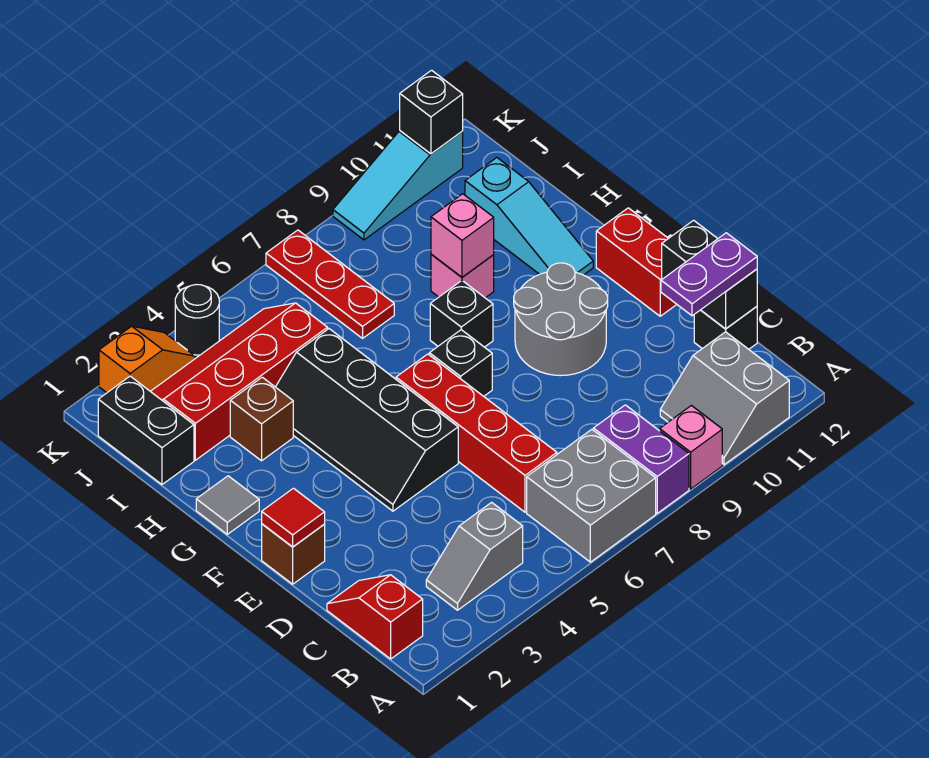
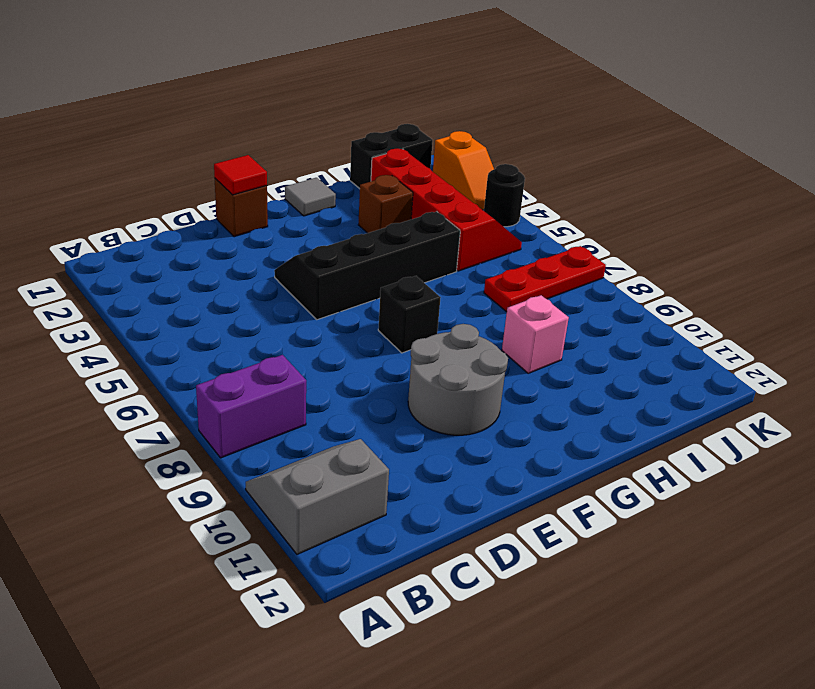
none -> grey brick A6:B7 level 1
none -> pink brick A9 level 1
none -> red slope B1:C1 level 1 top B

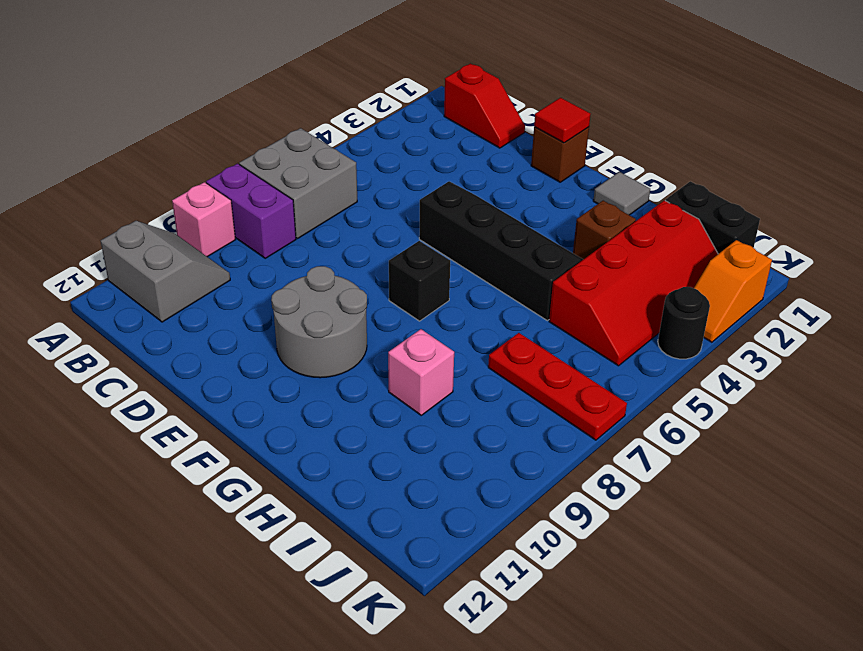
none -> grey slope B3:B4 level 1 top 4
none -> red brick C6:F6 level 1
none -> black brick C12 level 1

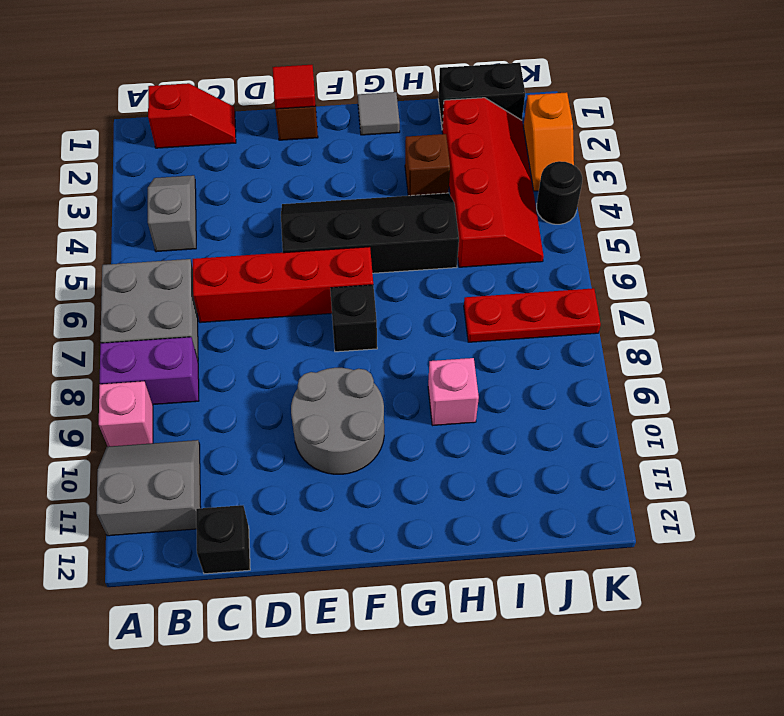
none -> red brick E12:F12 level 1
none -> black brick G8 level 1
none -> cyan slope G11:I11 level 1 top I

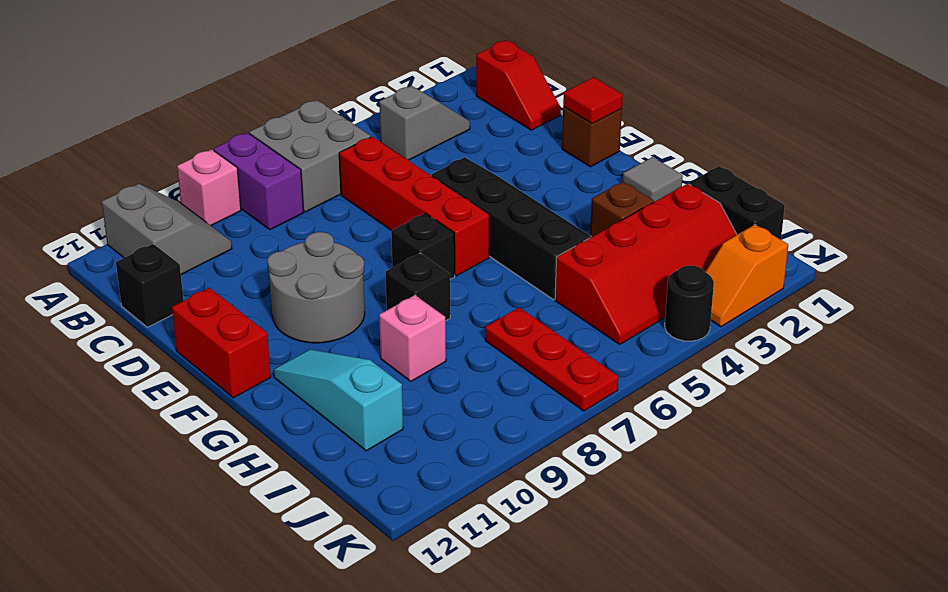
none -> cyan slope K9:K11 level 1 top 11
none -> black brick C12:D12 level 2
none -> pink brick H9 level 2

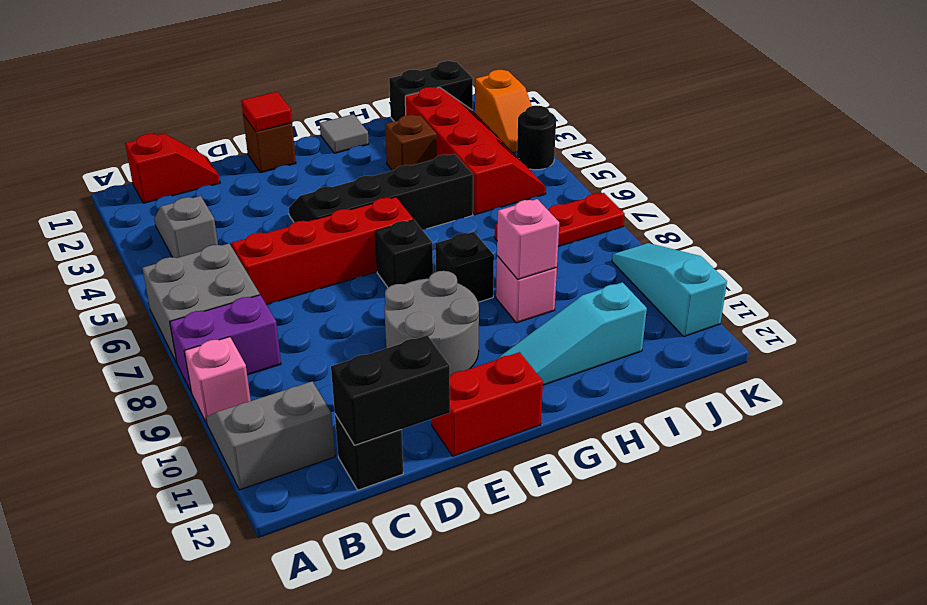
none -> black brick K11 level 2
none -> purple plate C11:C12 level 3

